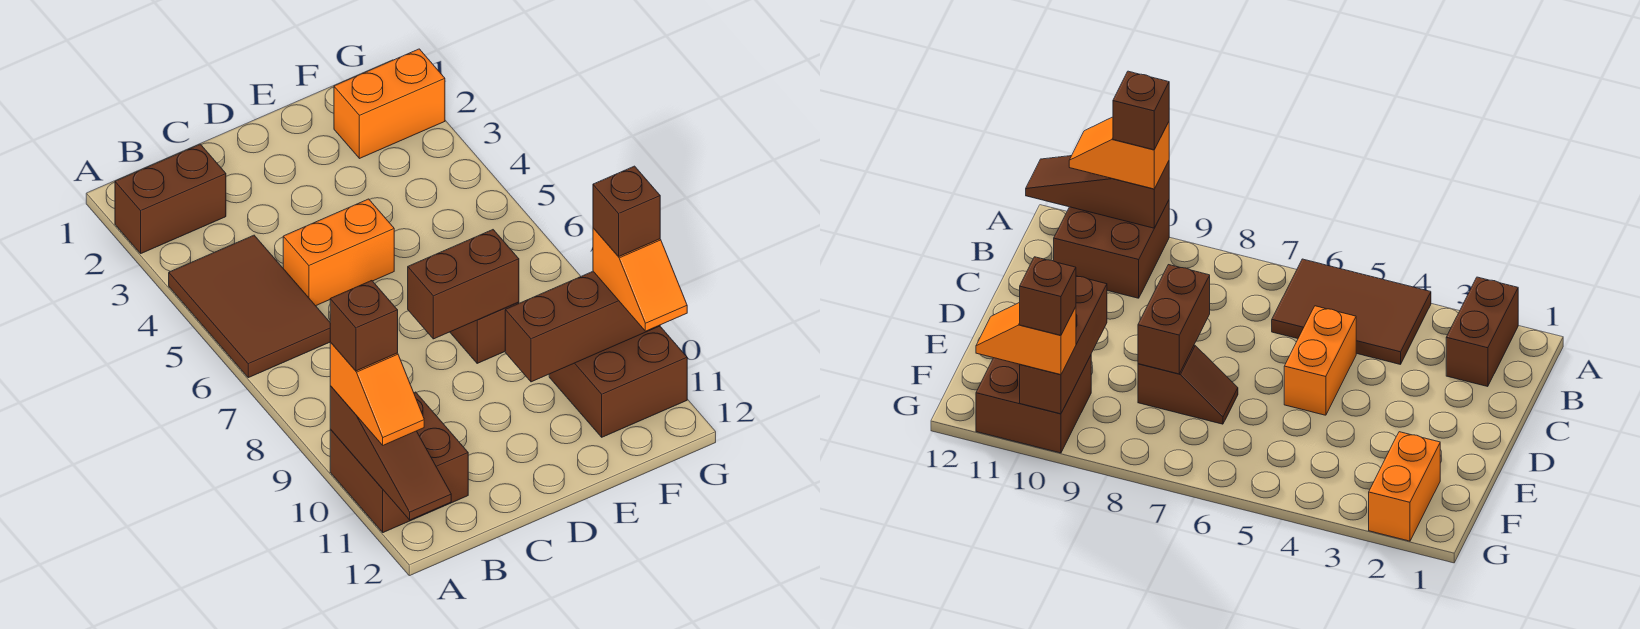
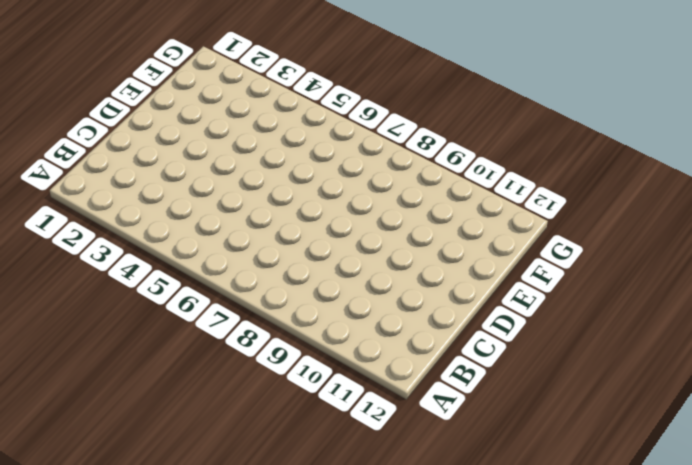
none -> brown brick A2:B2 level 1
none -> brown tile A4:B6 level 1
none -> brown brick A10:B11 level 1

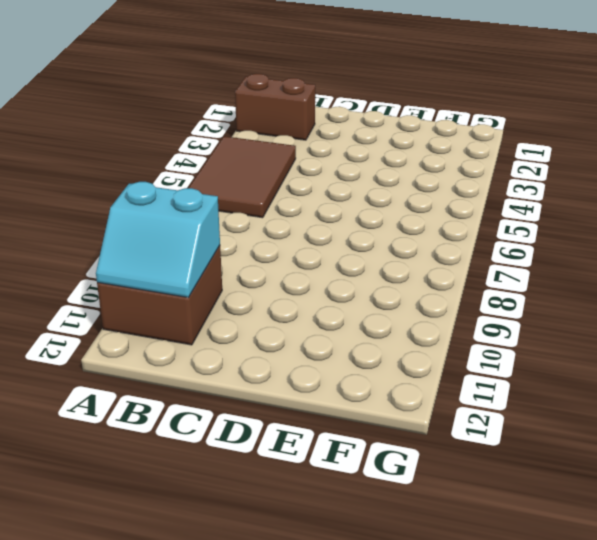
cyan slope A10:B11 level 2 top 10 -> brown slope A10:A12 level 2 top 10
none -> orange brick C5:D5 level 1
none -> brown slope E7:E8 level 1 top 8
none -> orange brick F2:G2 level 1

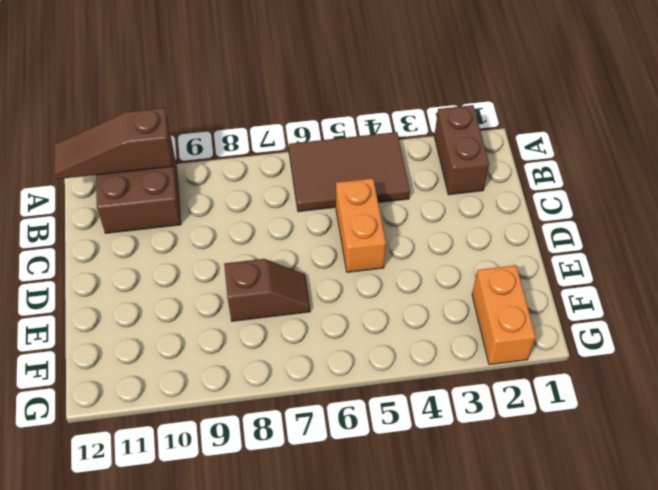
none -> brown brick F10:G11 level 1
none -> brown brick D8:E8 level 2
none -> brown brick E10:G10 level 2

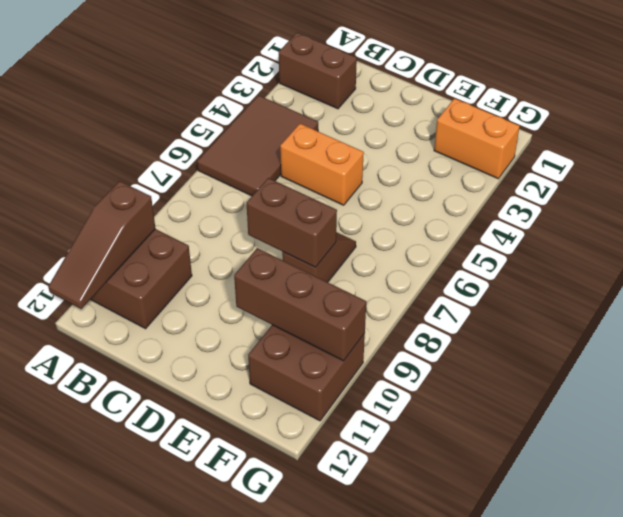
none -> orange slope A10:A11 level 3 top 10
none -> orange slope G10:G11 level 3 top 10
none -> brown brick A10 level 4

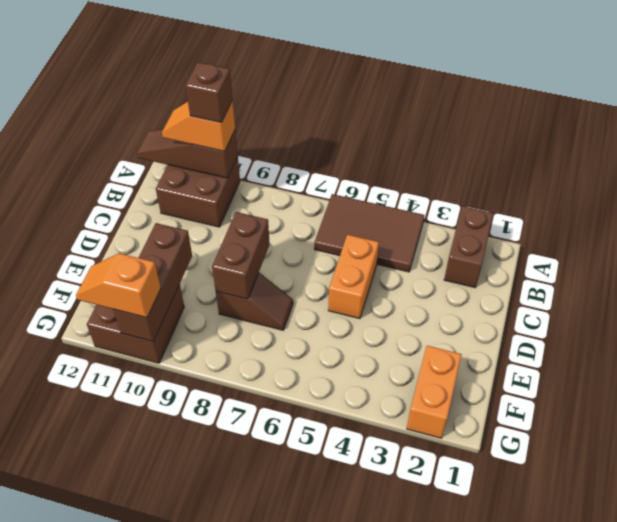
none -> brown brick G10 level 4

